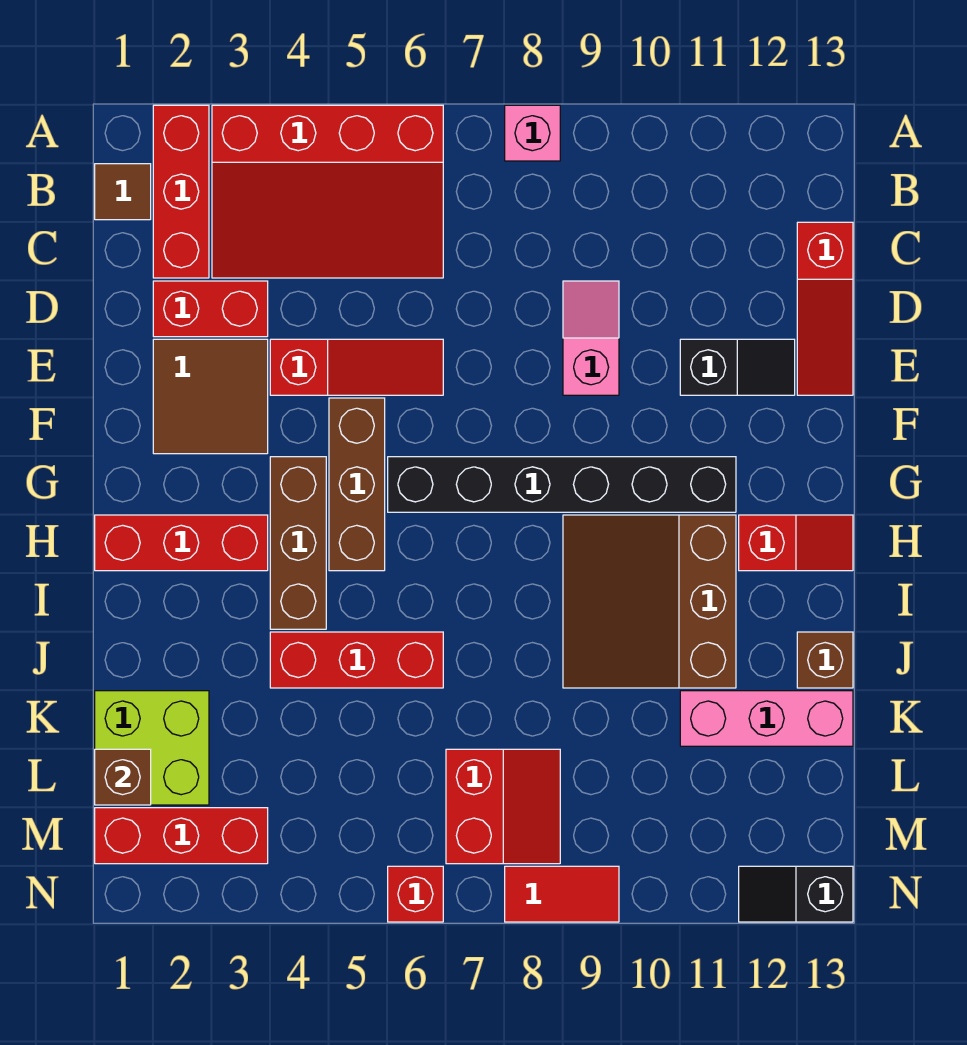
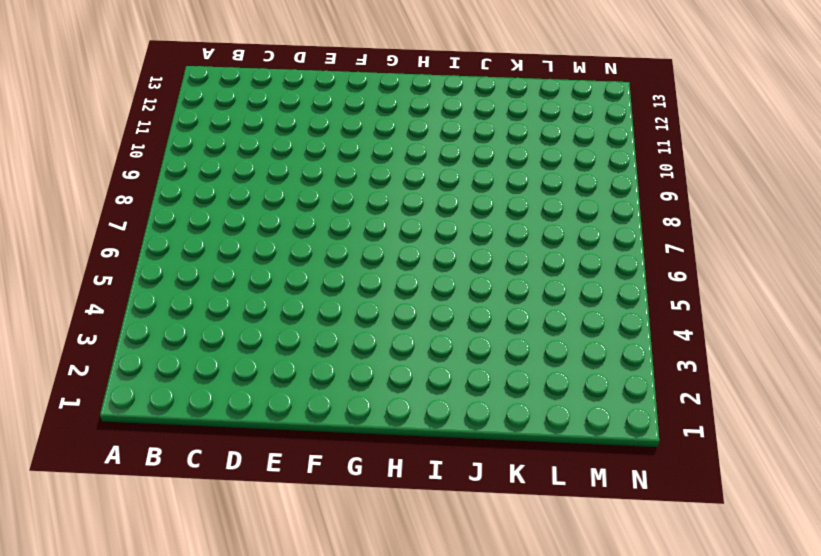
none -> red brick A2:C2 level 1
none -> red slope A3:C6 level 1 top A
none -> pink brick A8 level 1

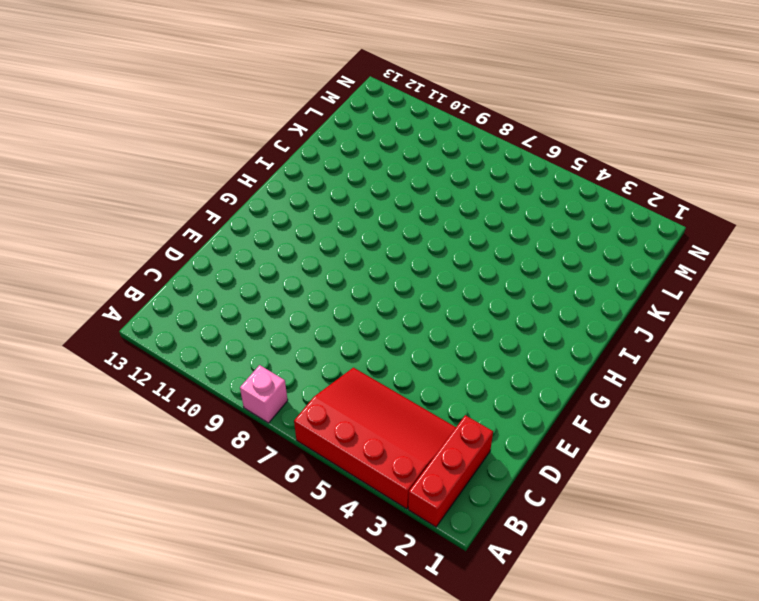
none -> brown tile B1 level 1
none -> red slope C13:E13 level 1 top C
none -> red brick D2:D3 level 1

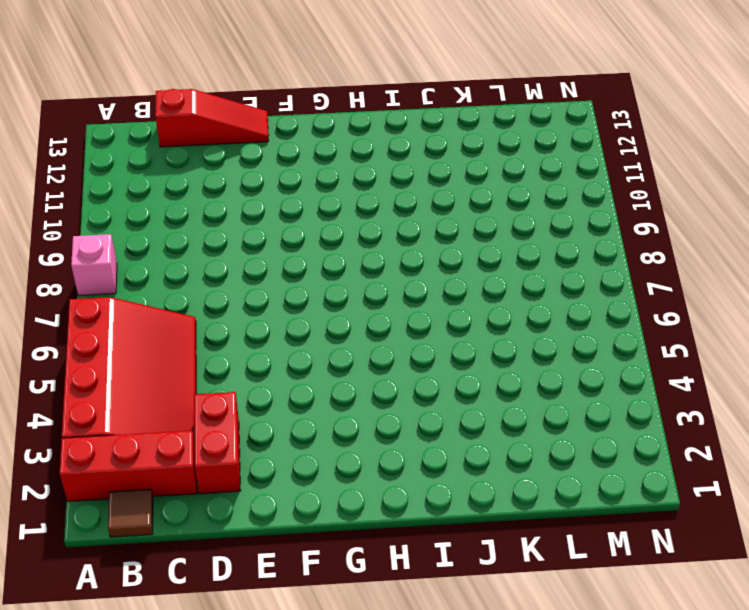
none -> pink slope D9:E9 level 1 top E
none -> brown tile E2:F3 level 1
none -> red slope E4:E6 level 1 top 4

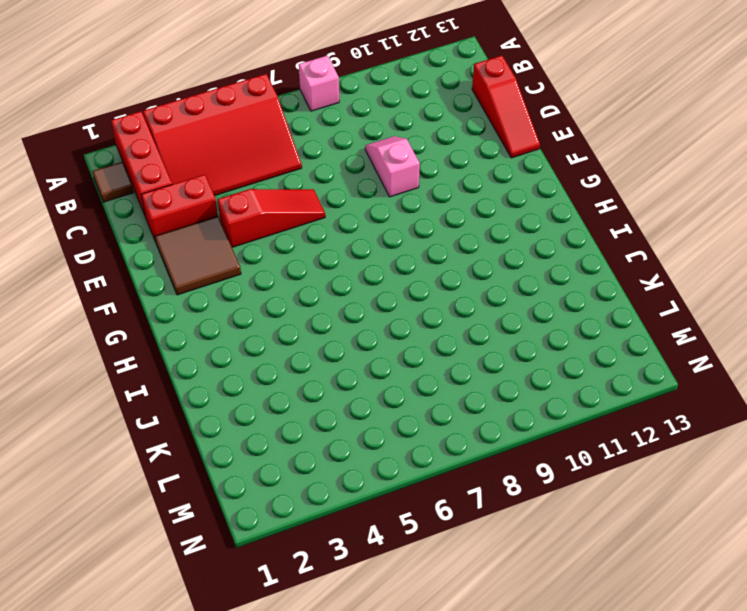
none -> black slope E11:E12 level 1 top 11
none -> brown brick F5:H5 level 1
none -> brown brick G4:I4 level 1

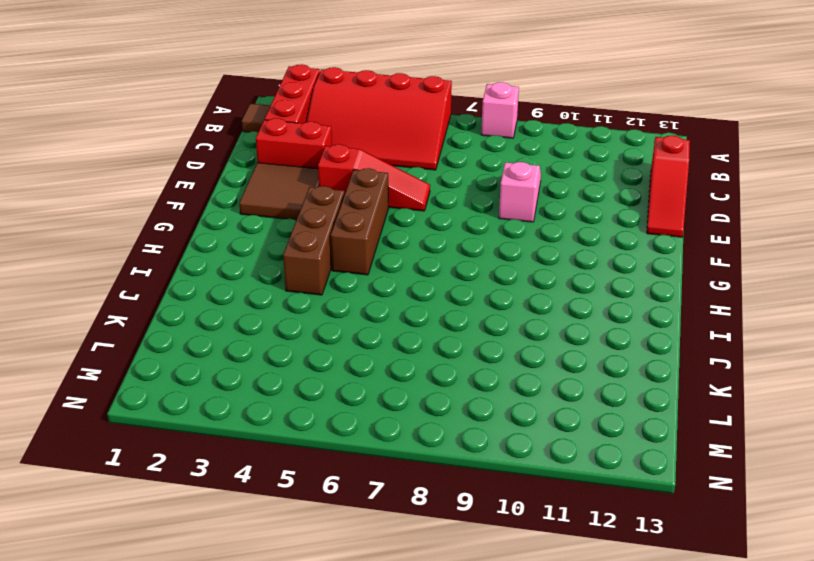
none -> black slope E11:E12 level 1 top 11
none -> black brick G6:G11 level 1
none -> red brick H1:H3 level 1

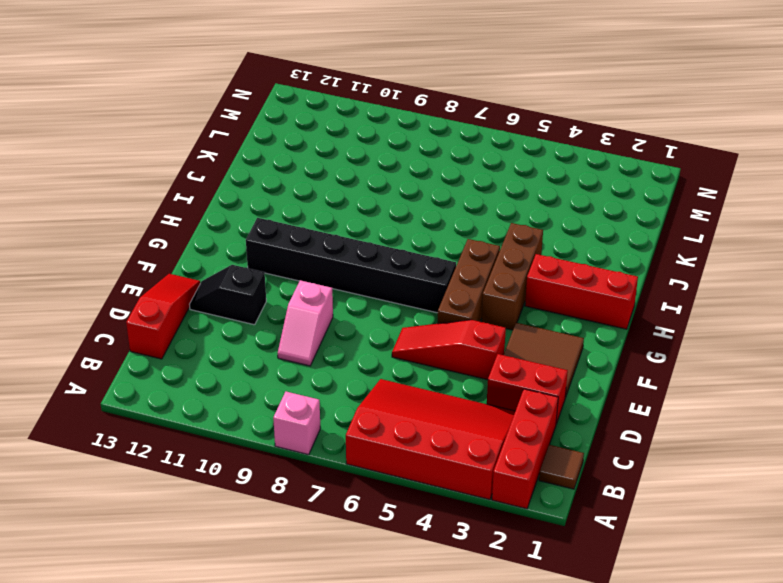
none -> brown slope H9:J11 level 1 top 11
none -> red slope H12:H13 level 1 top 12
none -> red brick J4:J6 level 1

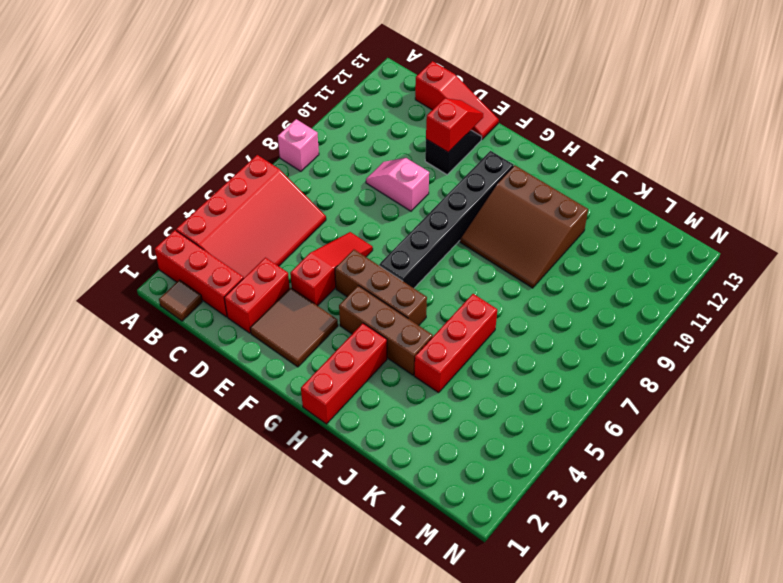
red slope E11:E12 level 2 top 11 -> red slope H12:H13 level 1 top 12
none -> brown brick J13 level 1
none -> lime brick K1:L2 level 1
none -> pink brick K11:K13 level 1

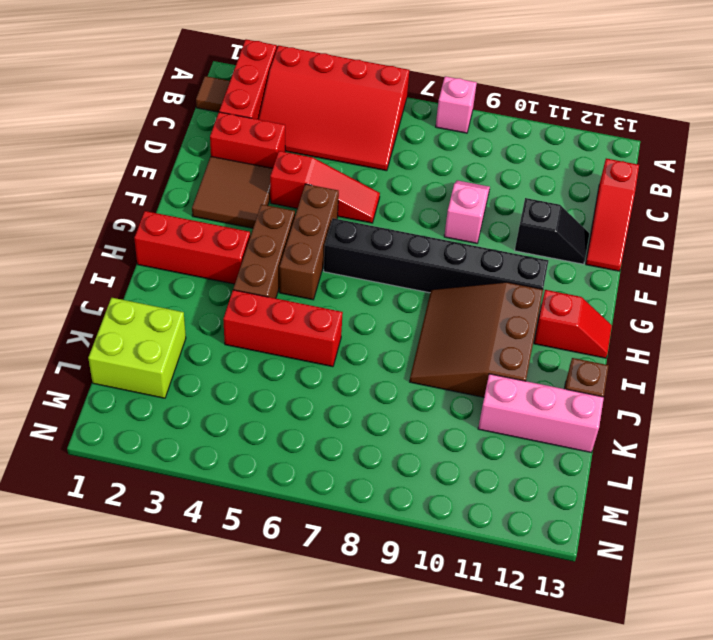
none -> red slope L7:M8 level 1 top 7
none -> red brick M1:M3 level 1
none -> red brick N6 level 1

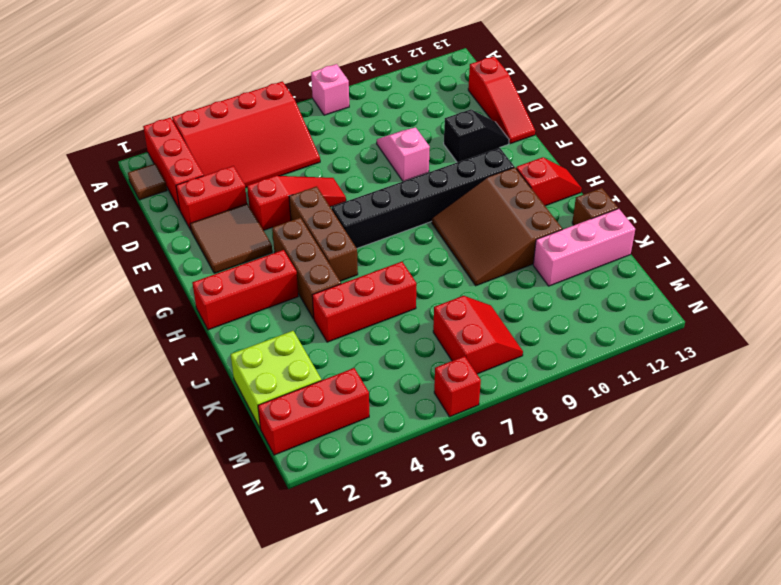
none -> red tile N8:N9 level 1
none -> black slope N12:N13 level 1 top 13
none -> brown brick L1 level 2

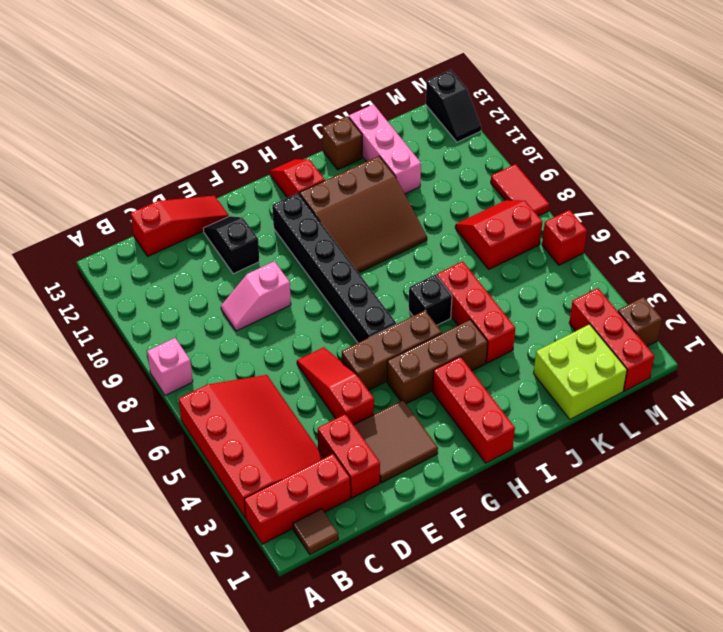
black brick I6 level 1 -> none
brown brick N2 level 1 -> brown brick L1 level 2

